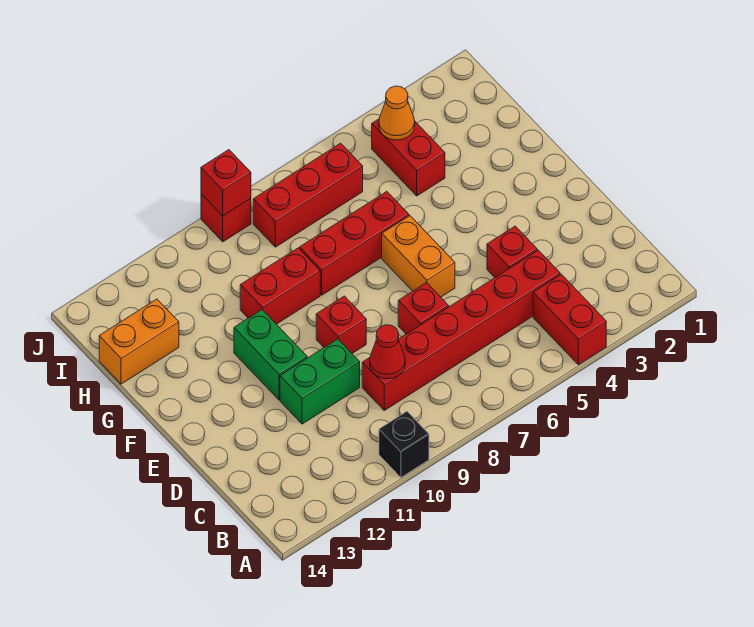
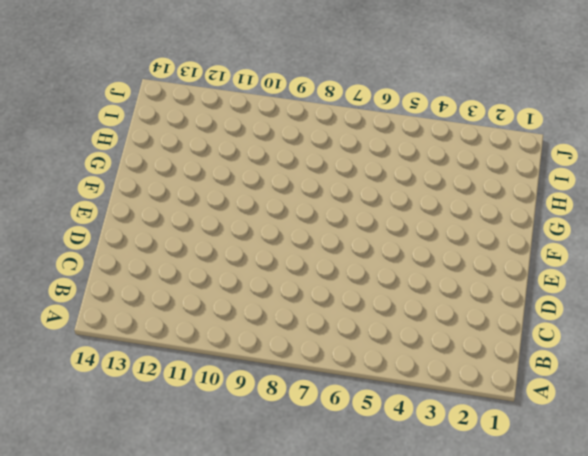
none -> red brick A4:B4 level 1
none -> black brick A10 level 1
none -> red brick C4:C9 level 1

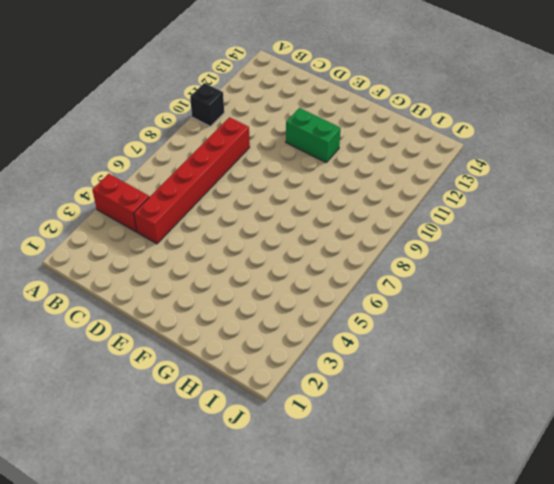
none -> red brick D4 level 1
none -> red brick D7 level 1
none -> green brick D10:D11 level 1

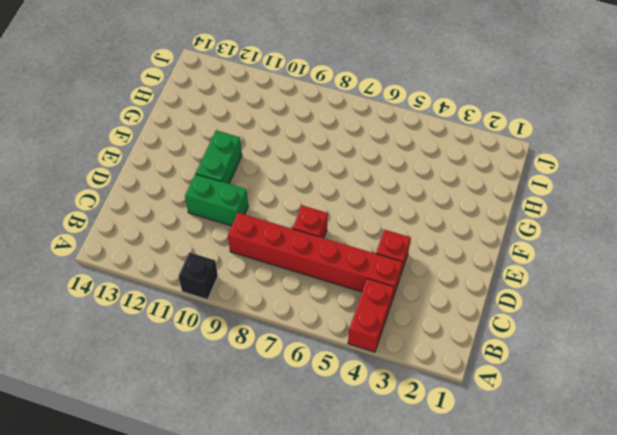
none -> orange brick E6:F6 level 1
none -> red brick E9 level 1
none -> red brick G6:G8 level 1

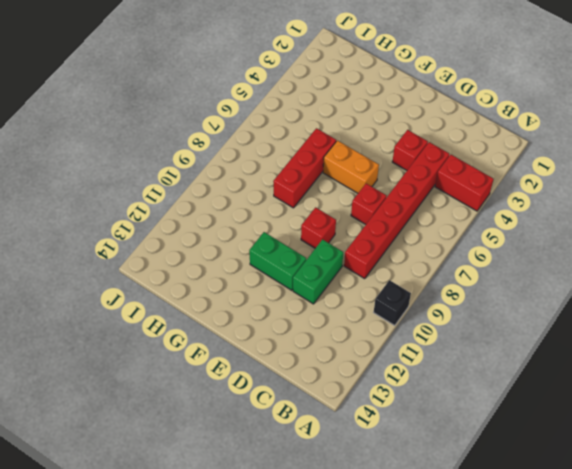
none -> red brick G9:G10 level 1
none -> red brick H4:I4 level 1
none -> orange brick H13:H14 level 1

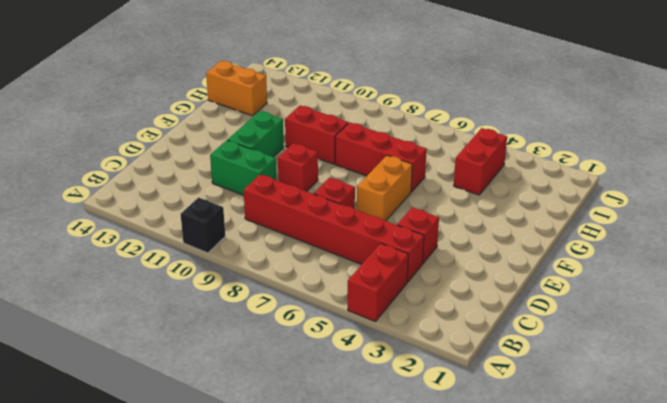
none -> red brick I6:I8 level 1
none -> red brick J9 level 1
none -> red cone C9 level 2

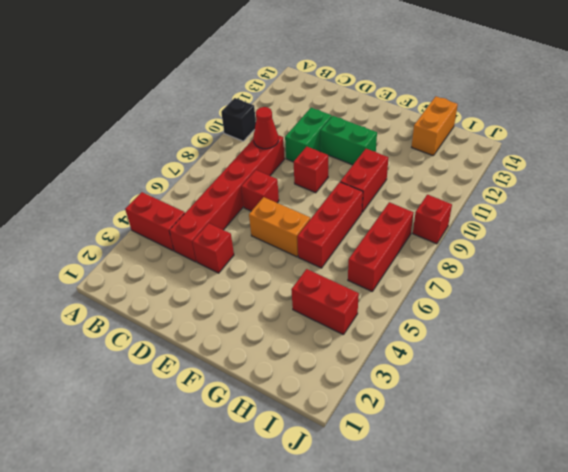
none -> orange cone I4 level 2
none -> red brick J9 level 2

